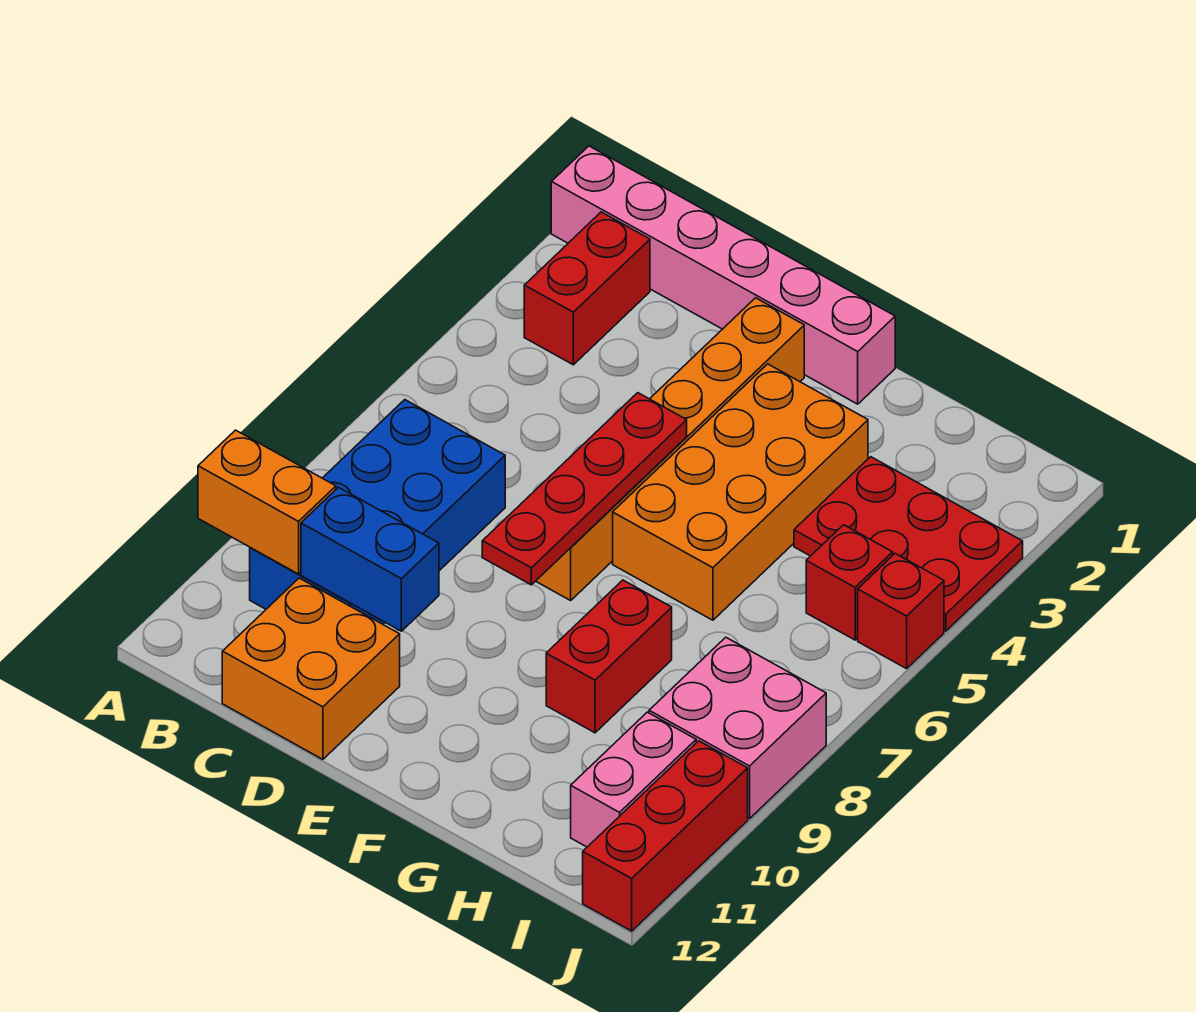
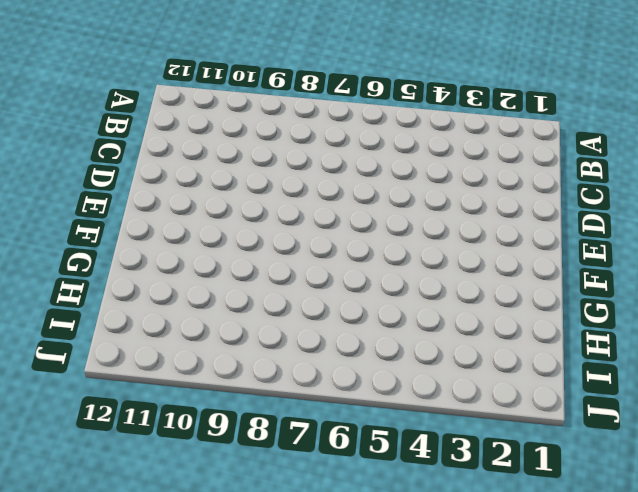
none -> pink brick A1:F1 level 1
none -> red brick B2:B3 level 1
none -> blue brick B7:C10 level 1

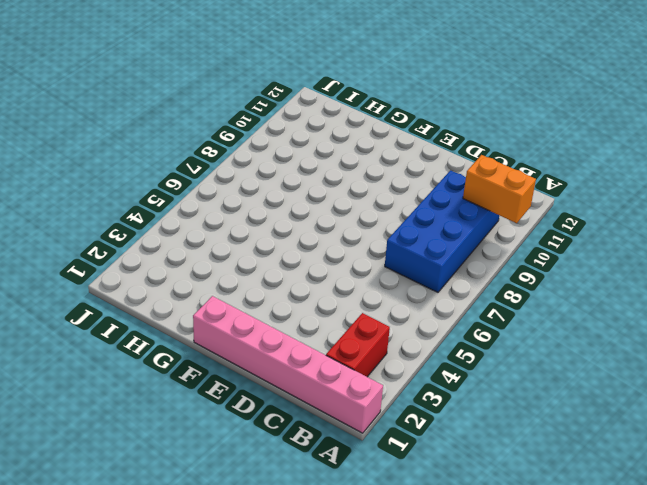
none -> orange brick C11:D12 level 1
none -> orange brick E2:E7 level 1
none -> orange brick F3:G6 level 1

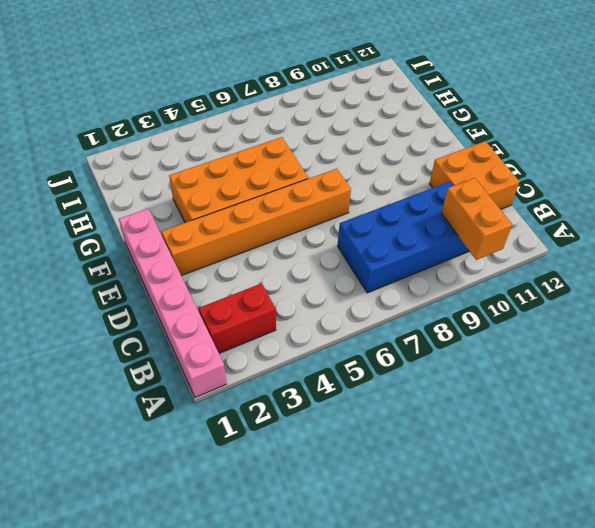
none -> red brick G8:G9 level 1
none -> red plate H3:J4 level 1
none -> red brick I5 level 1

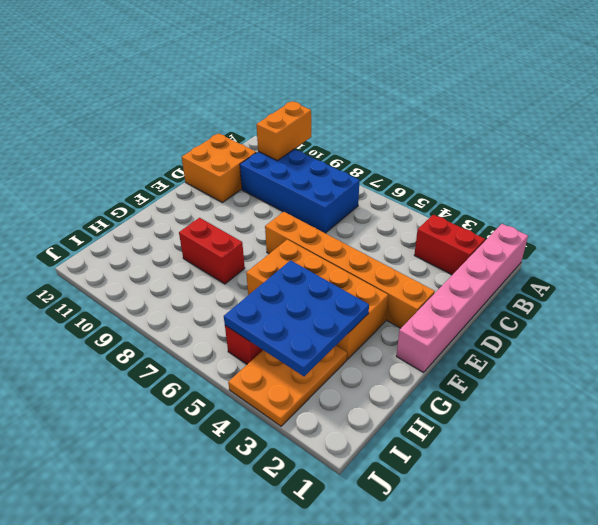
blue plate G3:I5 level 2 -> none
orange plate H3:J4 level 1 -> red plate H3:J4 level 1
none -> pink brick I8:J9 level 1
none -> pink brick I10:I11 level 1
none -> red brick J5 level 1

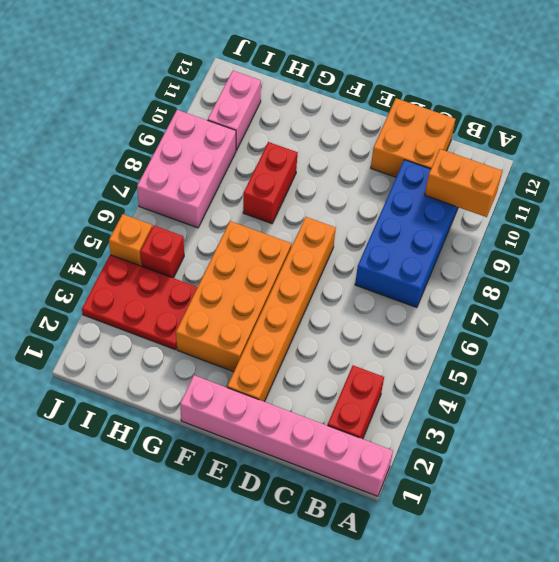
pink brick I7:J9 level 1 -> pink brick I8:J9 level 1
orange brick J5 level 1 -> red brick J5 level 1
none -> red brick J10:J12 level 1
none -> blue brick C10:D10 level 2
none -> red plate E5:E8 level 2

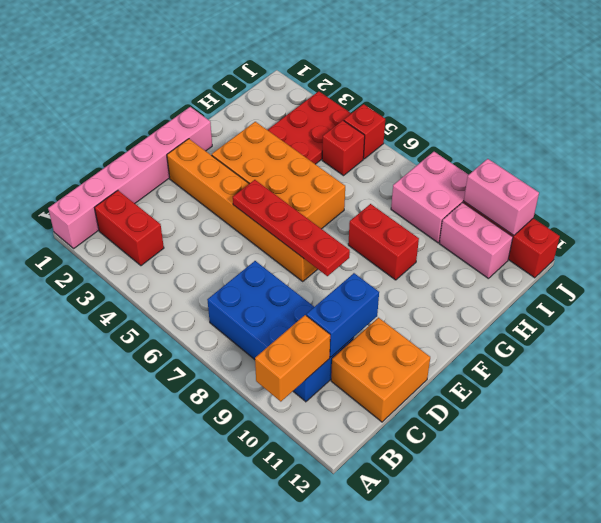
pink brick J10:J11 level 2 -> none

